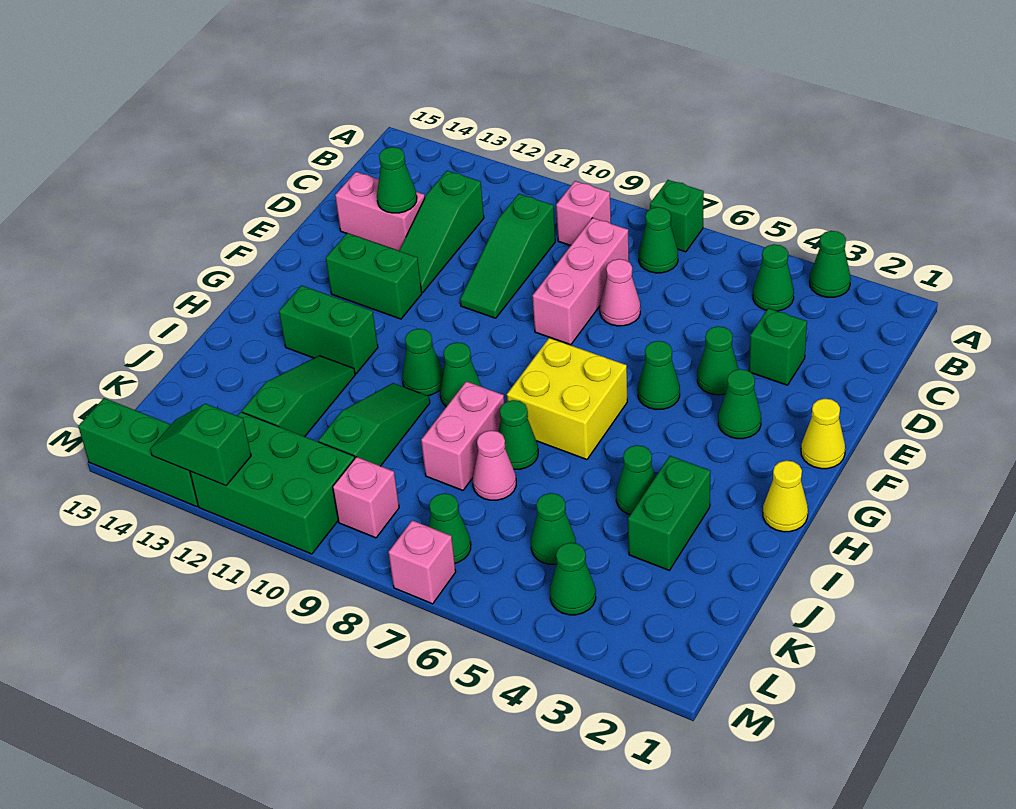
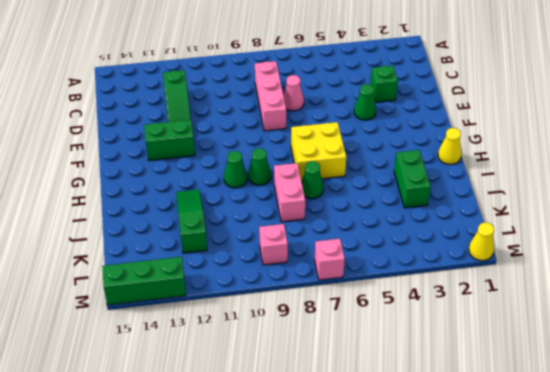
yellow cone M1 level 1 -> yellow cone F1 level 1
none -> green cone A3 level 1
none -> green brick A7 level 1
none -> green cone B4 level 1
none -> green cone B7 level 1

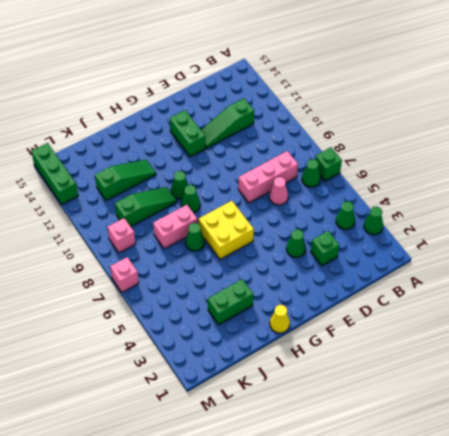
none -> pink brick B9 level 1
none -> green slope C10:E10 level 1 top C
none -> pink brick D13:D14 level 1
none -> yellow cone F1 level 1

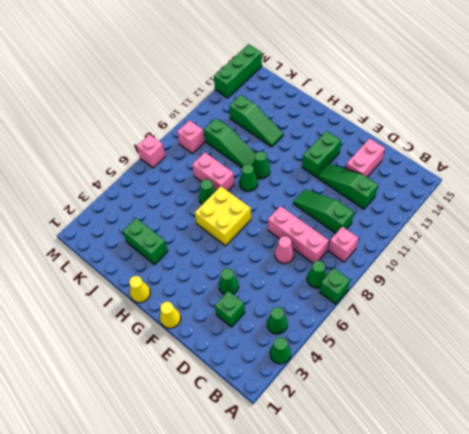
none -> green cone F3 level 1
none -> green cone F5 level 1
none -> green brick H12:H13 level 1
none -> green cone I4 level 1

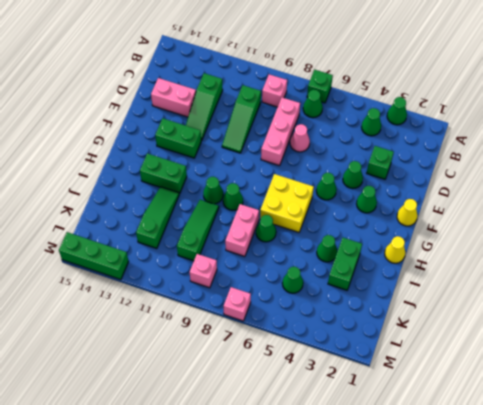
none -> pink cone J7 level 1
none -> green cone L4 level 1
none -> green cone L7 level 1
none -> green brick L10:M12 level 1

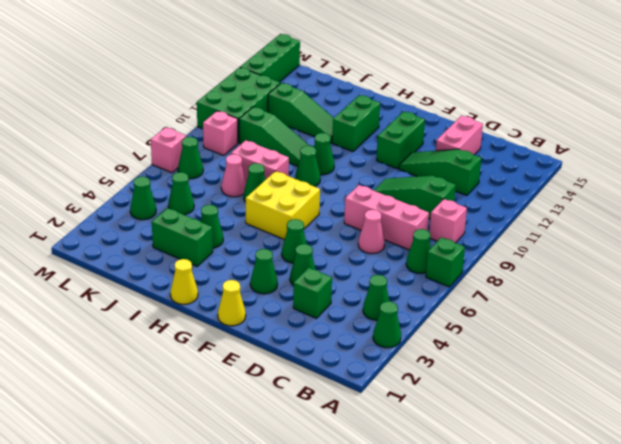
none -> green cone D13 level 2
none -> green slope M12:M13 level 2 top 12

